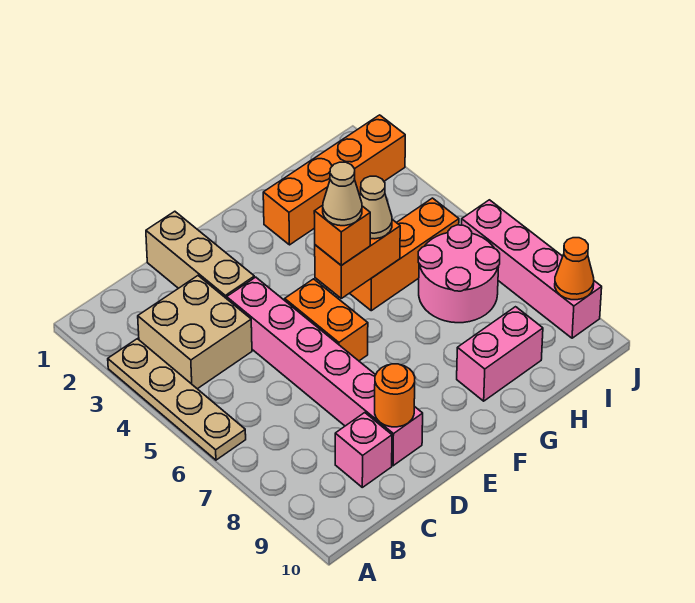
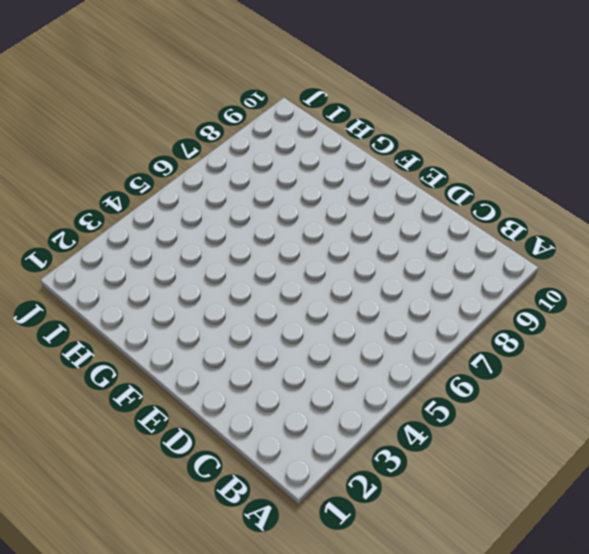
none -> tan plate A3:A6 level 1
none -> tan brick B3:C4 level 1
none -> pink brick C9 level 1

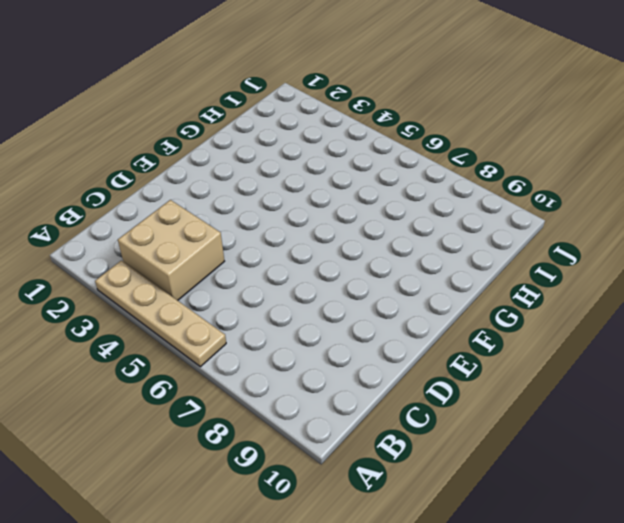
none -> pink brick C9 level 1
none -> tan brick D1:D3 level 1
none -> pink brick D4:D9 level 1

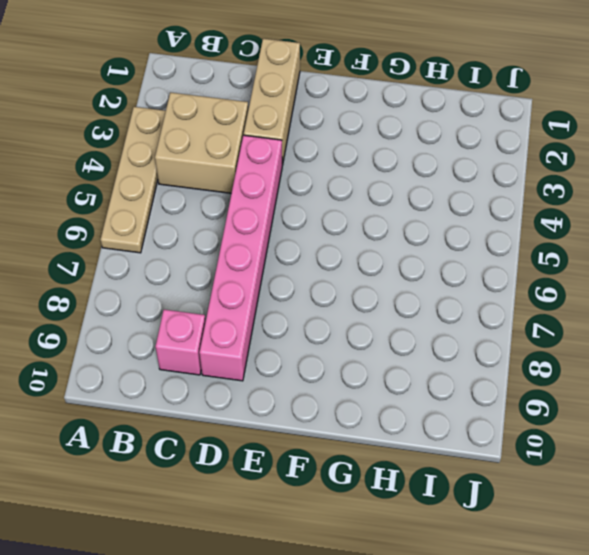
none -> orange brick E5:E6 level 1
none -> orange brick G2:J2 level 1
none -> orange brick G5:I5 level 1

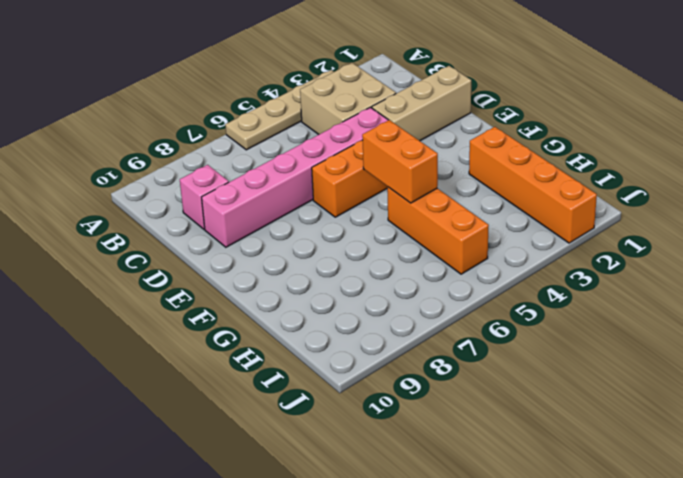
none -> pink brick G9:H9 level 1
none -> pink round brick H6:I7 level 1
none -> pink brick J6:J9 level 1

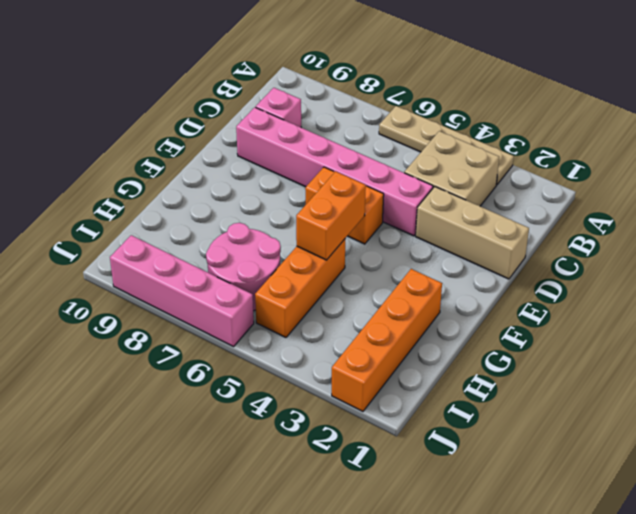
none -> pink brick G9:H9 level 1
none -> orange round brick D9 level 2
none -> orange cone J9 level 2

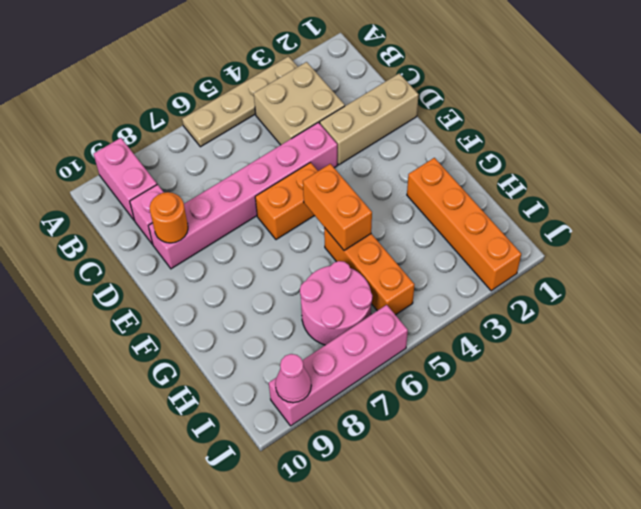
pink brick A9:B9 level 1 -> pink brick G9:H9 level 1
pink cone J9 level 2 -> orange cone J9 level 2
none -> orange brick F5 level 3
none -> tan cone G5 level 3
none -> tan cone F5 level 4

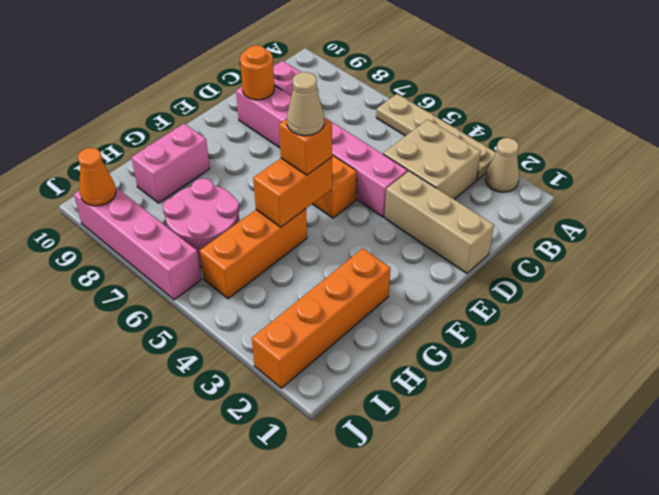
tan cone A2 level 1 -> tan cone G5 level 3

